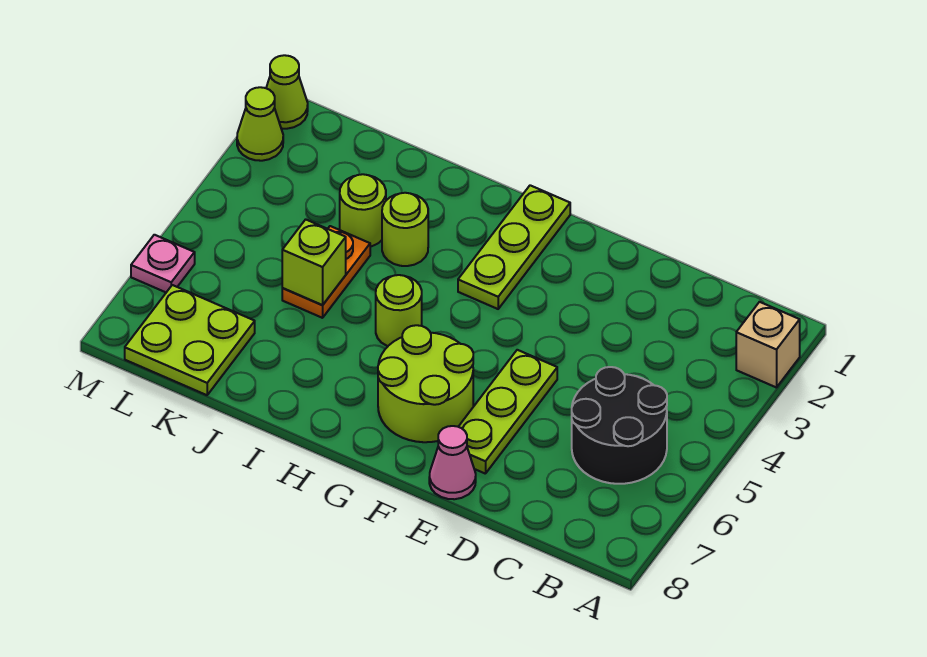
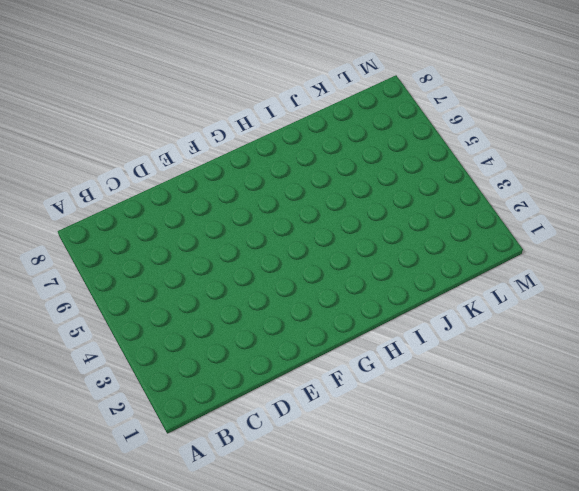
none -> tan brick A2 level 1
none -> black round brick B5:C6 level 1
none -> lime plate E5:E7 level 1

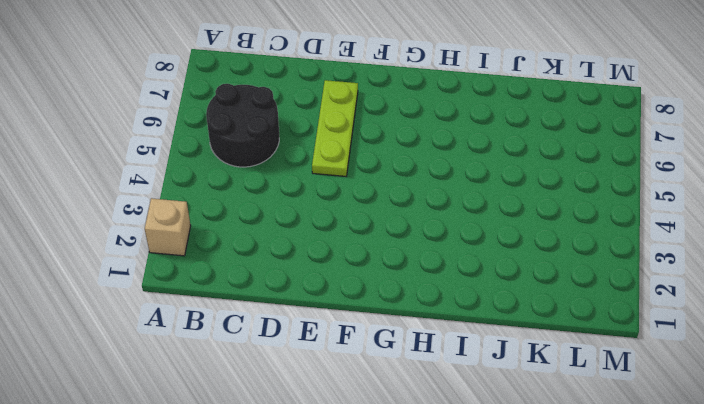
none -> pink cone E8 level 1
none -> lime round brick F6:G7 level 1
none -> lime plate G1:G3 level 1

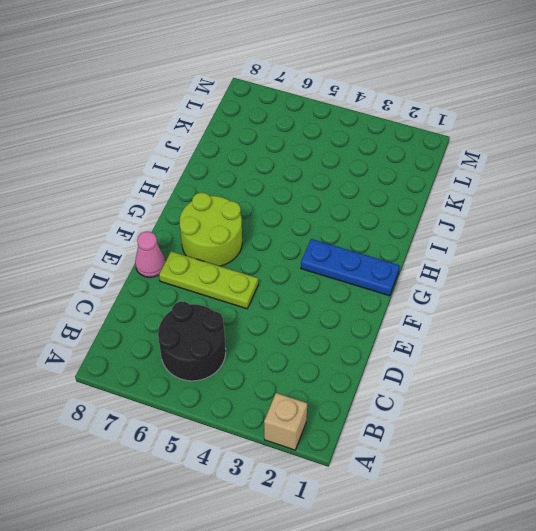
blue plate G1:G3 level 1 -> lime plate G1:G3 level 1
none -> lime round brick H5 level 1
none -> lime round brick I3 level 1
none -> lime round brick J3 level 1

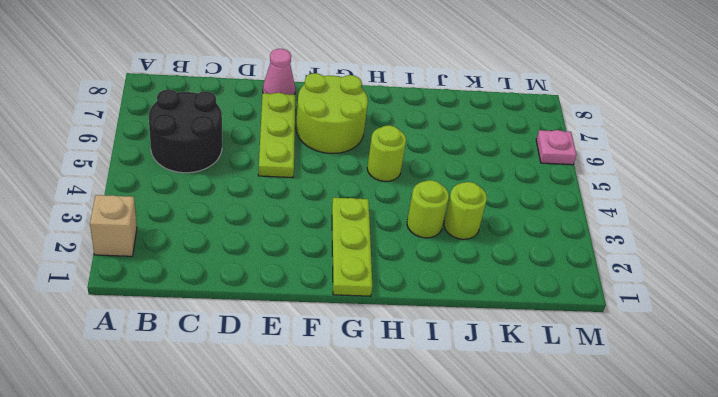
none -> orange plate J4:J5 level 1
none -> lime plate K7:L8 level 1
none -> lime cone M1 level 1

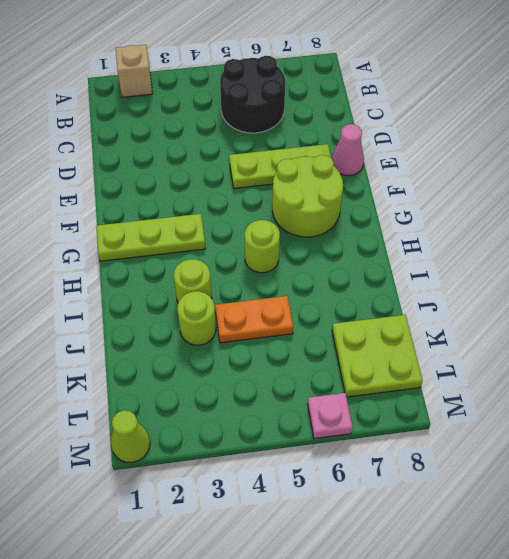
none -> lime cone M2 level 1
none -> lime brick J5 level 2

